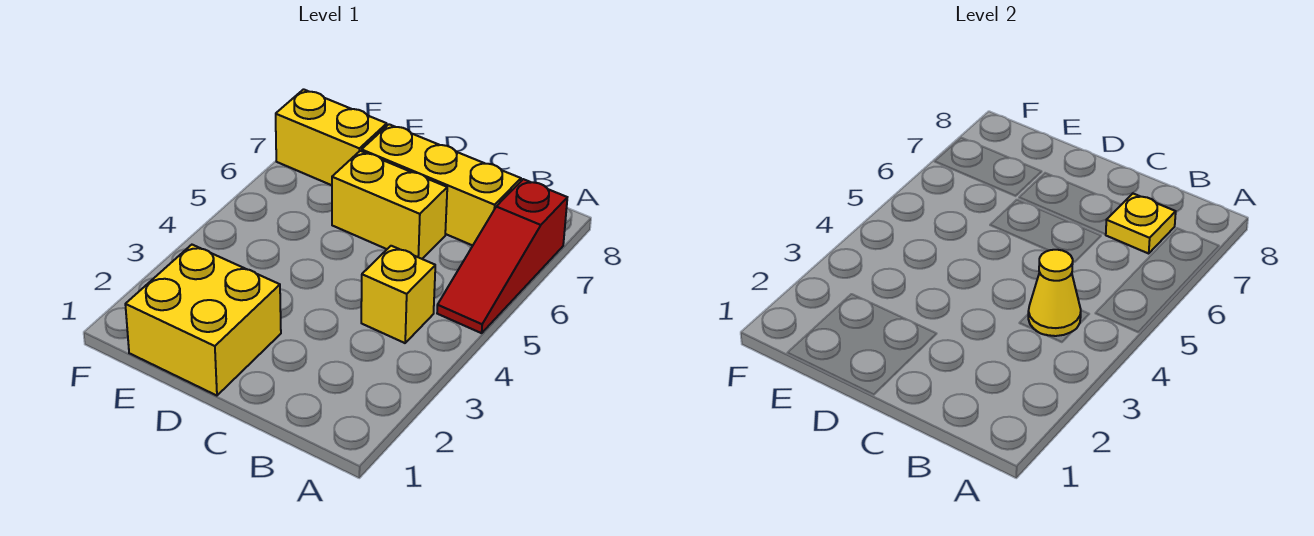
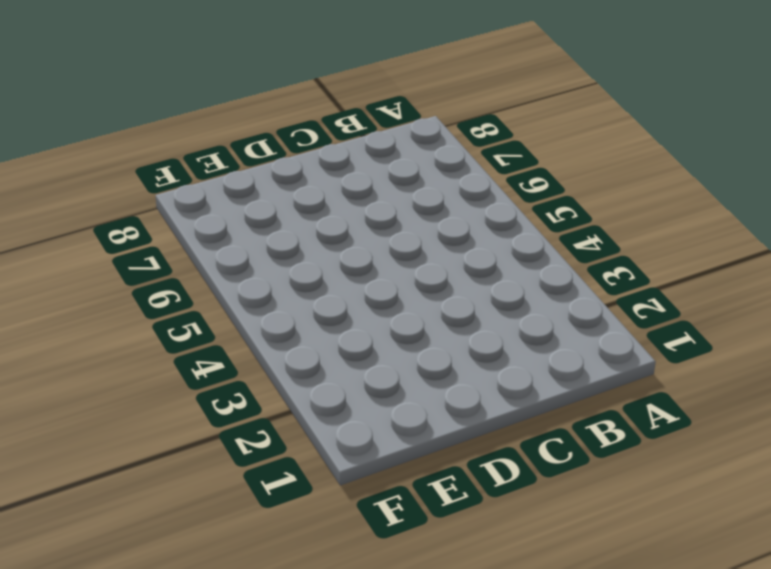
none -> red slope A5:A7 level 1 top 7
none -> yellow brick B4 level 1

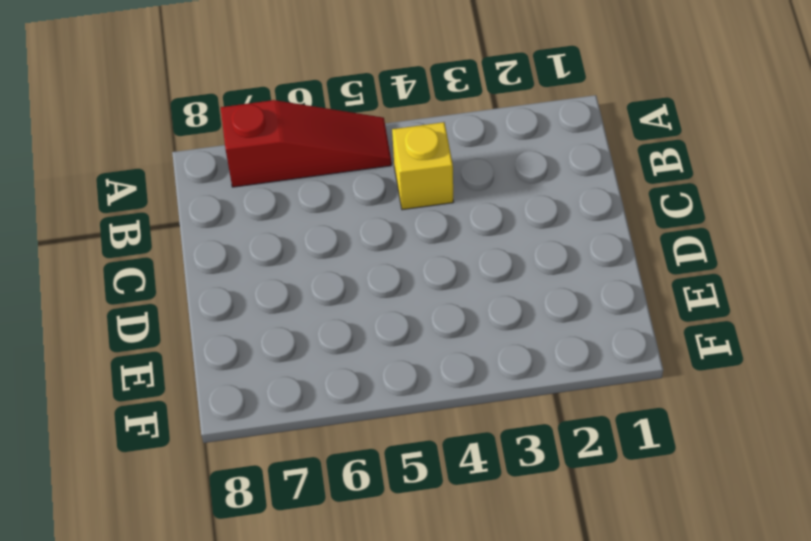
none -> yellow brick B7:D7 level 1
none -> yellow brick C6:D6 level 1

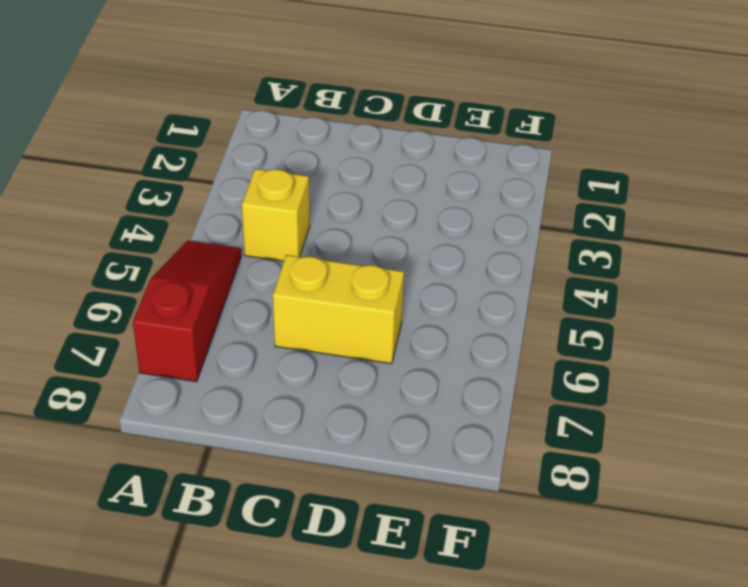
none -> yellow brick B7:D7 level 1
none -> yellow brick D1:E2 level 1

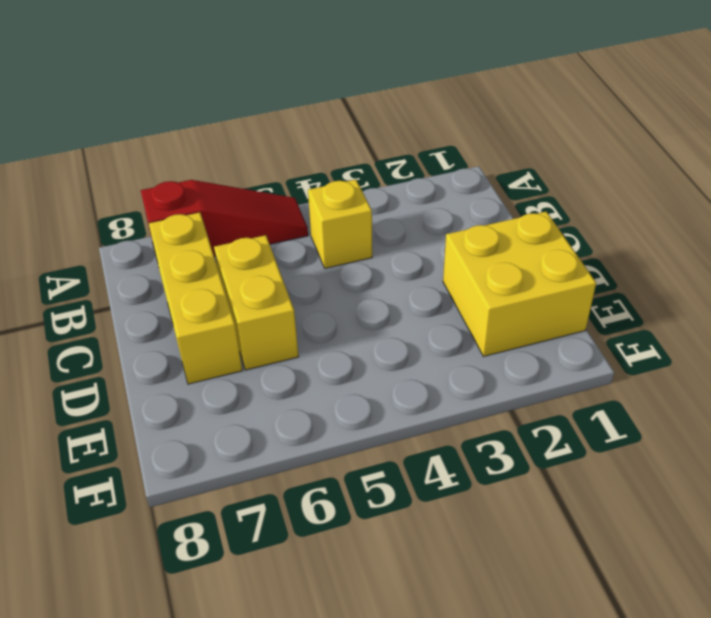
none -> yellow brick E7:F7 level 1
none -> yellow cone B4 level 2

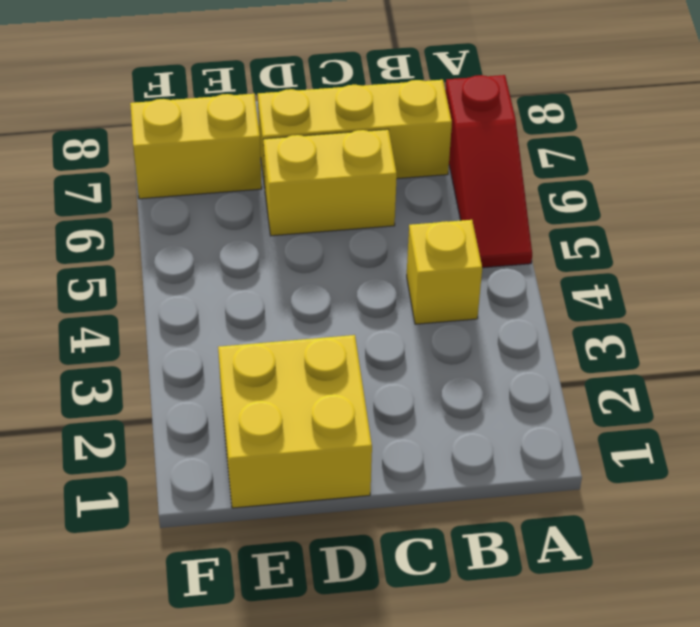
none -> yellow cone B4 level 2
none -> yellow plate B7 level 2

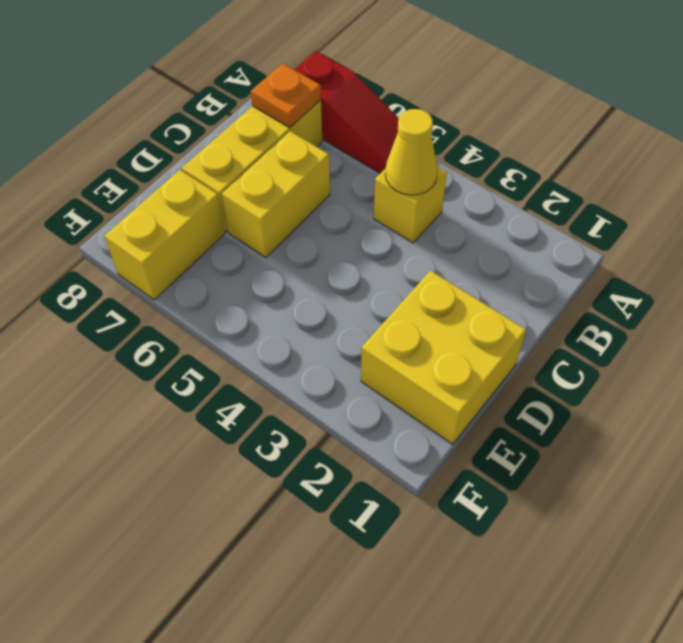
orange plate B7 level 2 -> yellow plate B7 level 2

